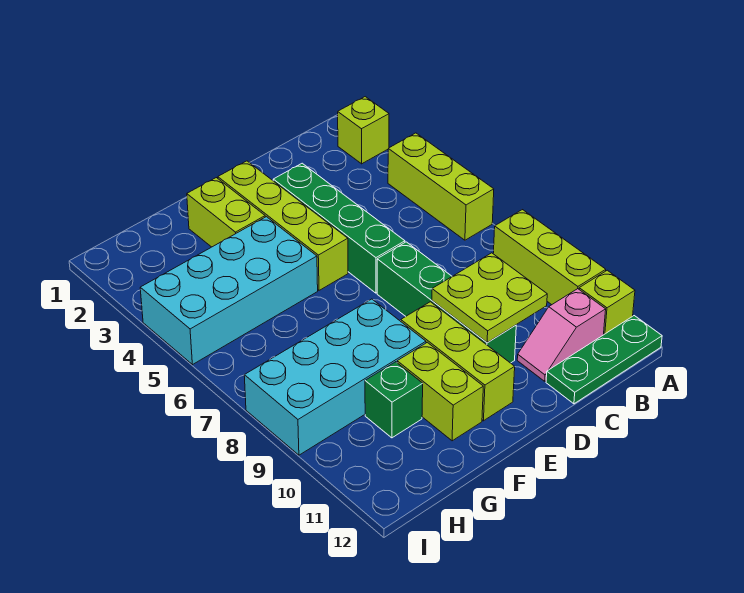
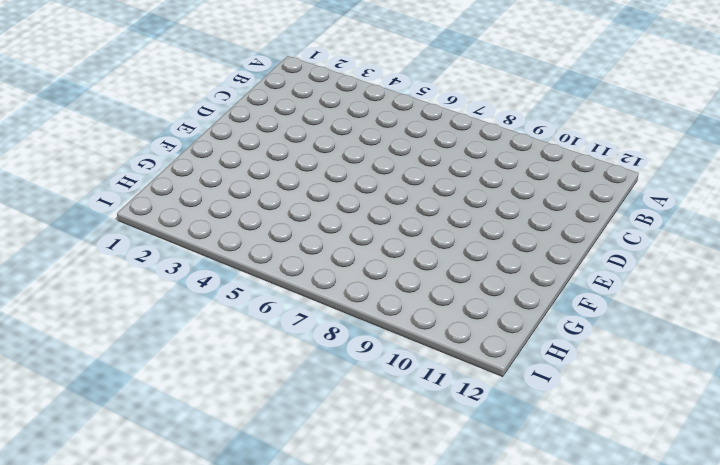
none -> lime brick A2 level 1
none -> lime brick A4:A6 level 1
none -> lime brick A8:A10 level 1

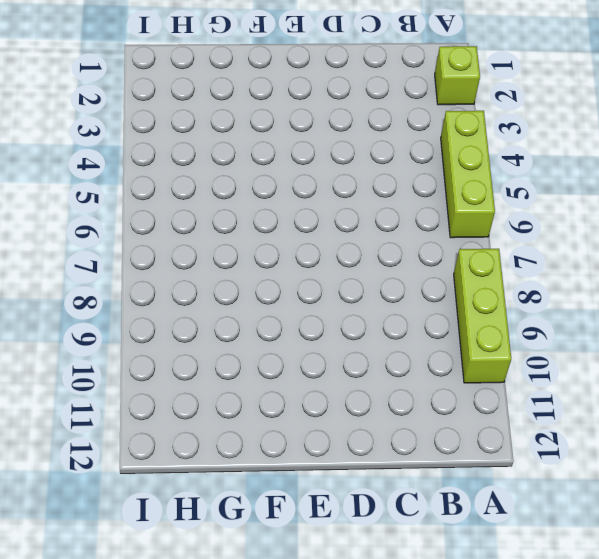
none -> lime brick A11 level 1
none -> green plate A12:C12 level 1
none -> pink slope B11:C11 level 1 top B

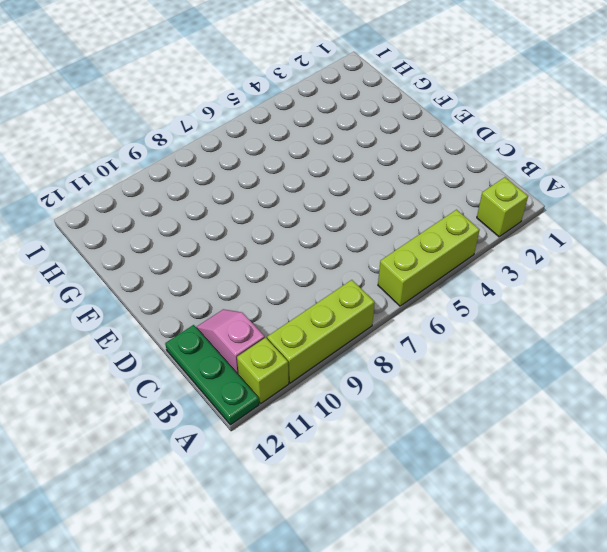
none -> green brick D3:D6 level 1
none -> green brick D7:D10 level 1
none -> lime brick E2:E5 level 1

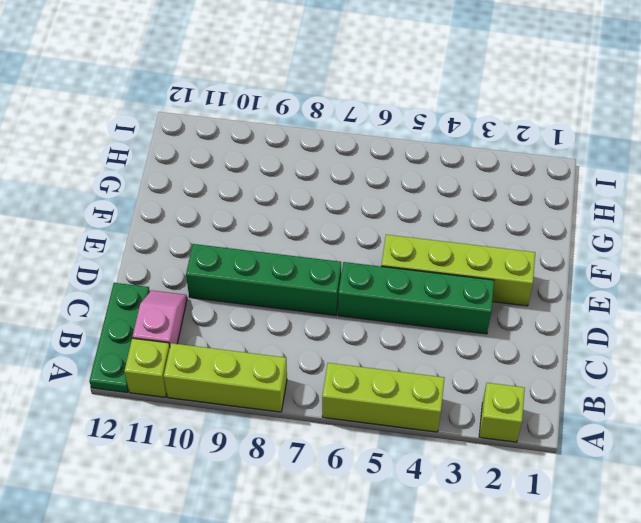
none -> lime brick E9:E11 level 1
none -> lime brick F2:F3 level 1
none -> cyan brick F4:I5 level 1

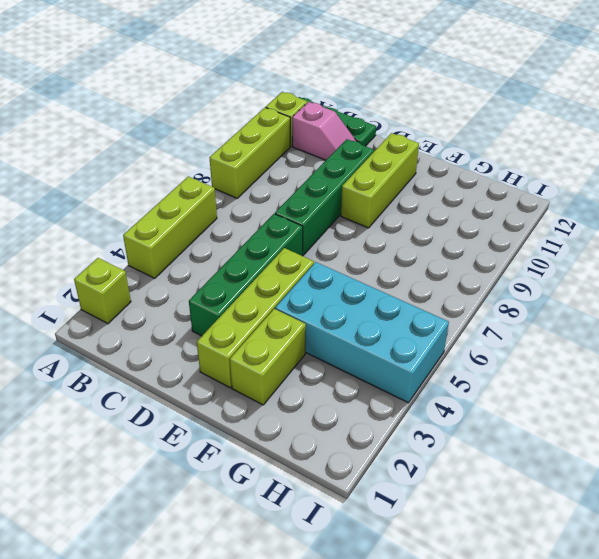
none -> cyan brick F8:I9 level 1
none -> lime brick F10:F11 level 1
none -> green brick G10 level 1

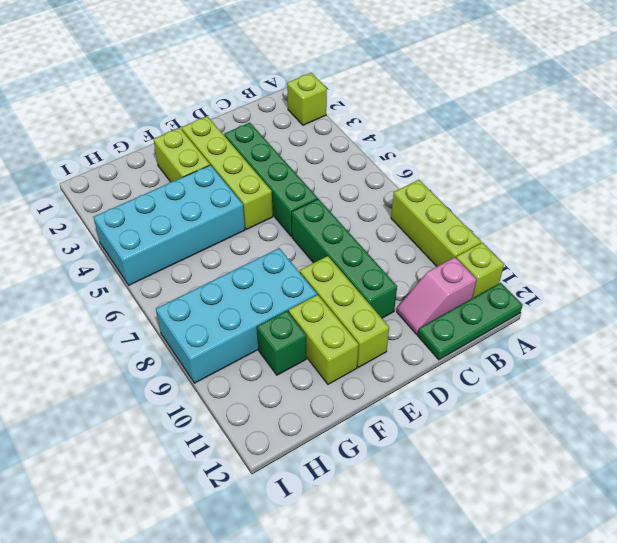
none -> lime brick A4:A6 level 1
none -> lime plate C9:D10 level 2

